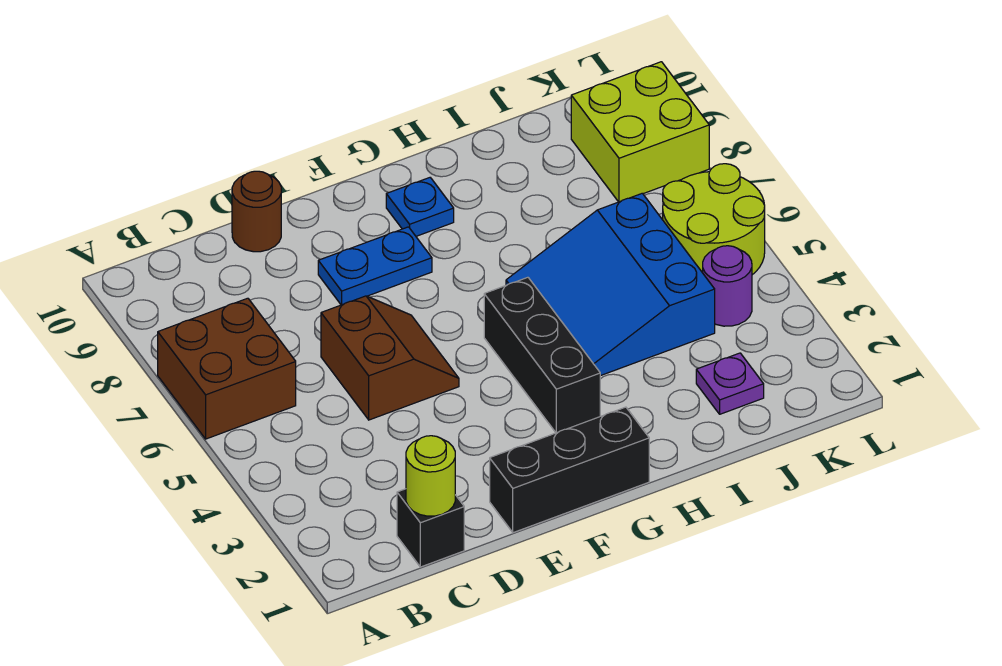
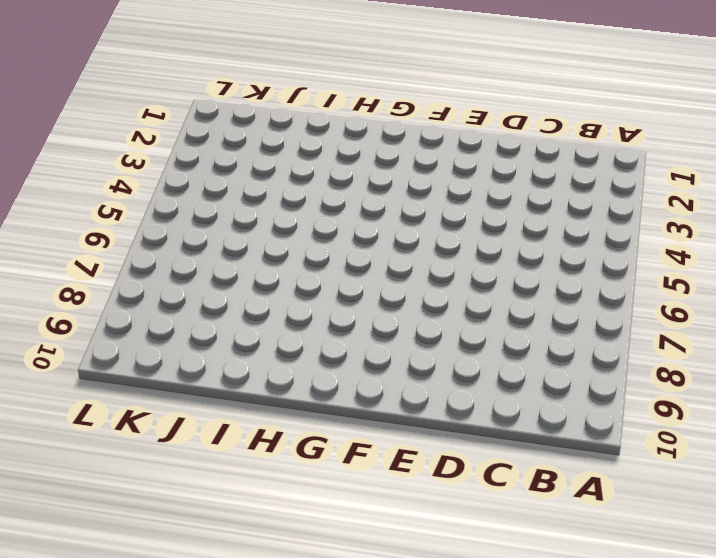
none -> brown brick A6:B7 level 1
none -> black brick C1 level 1
none -> brown slope D5:E6 level 1 top D

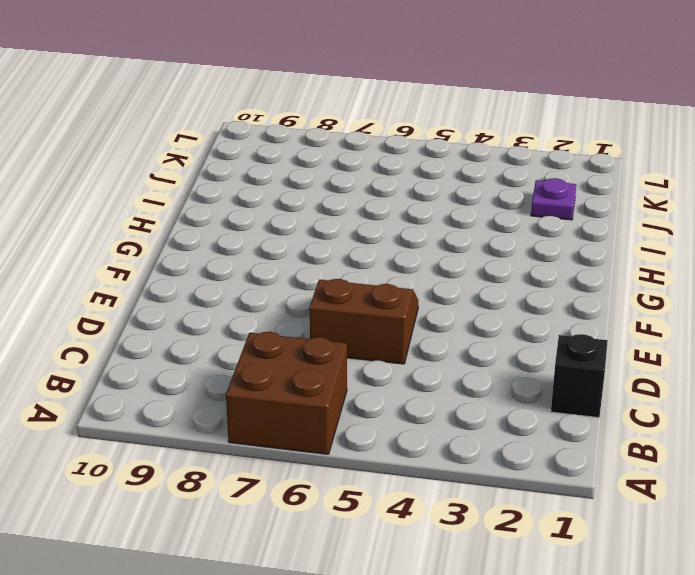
none -> brown round brick D10 level 1
none -> black brick E1:G1 level 1
none -> blue plate E8:F8 level 1

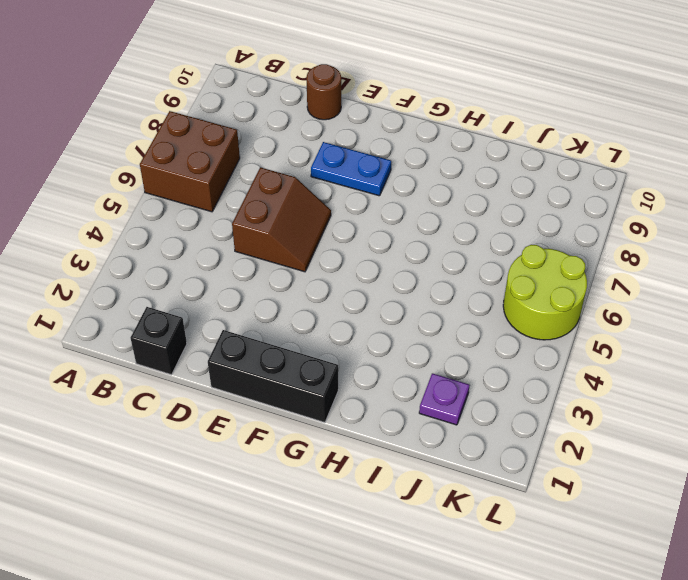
none -> black brick G3:G5 level 1
none -> blue plate G9 level 1
none -> blue slope H4:J6 level 1 top J

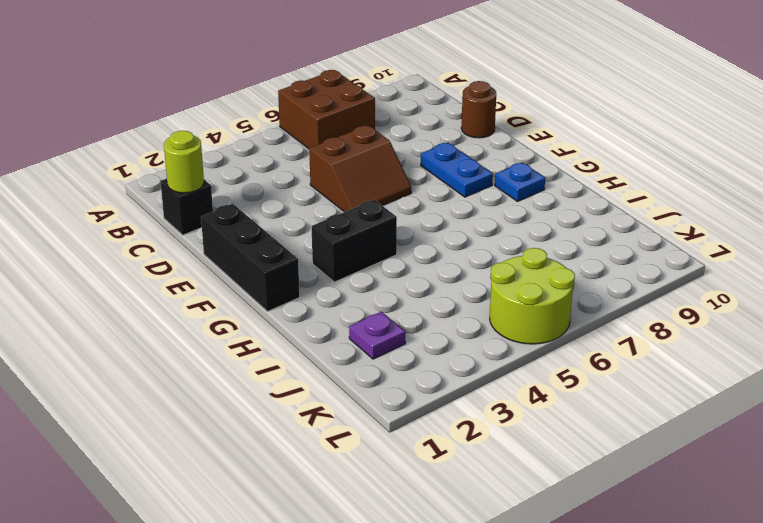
black brick G3:G4 level 1 -> black brick G3:G5 level 1
none -> blue slope H4:J6 level 1 top J
none -> purple round brick K4 level 1
none -> lime brick K8:L9 level 1

